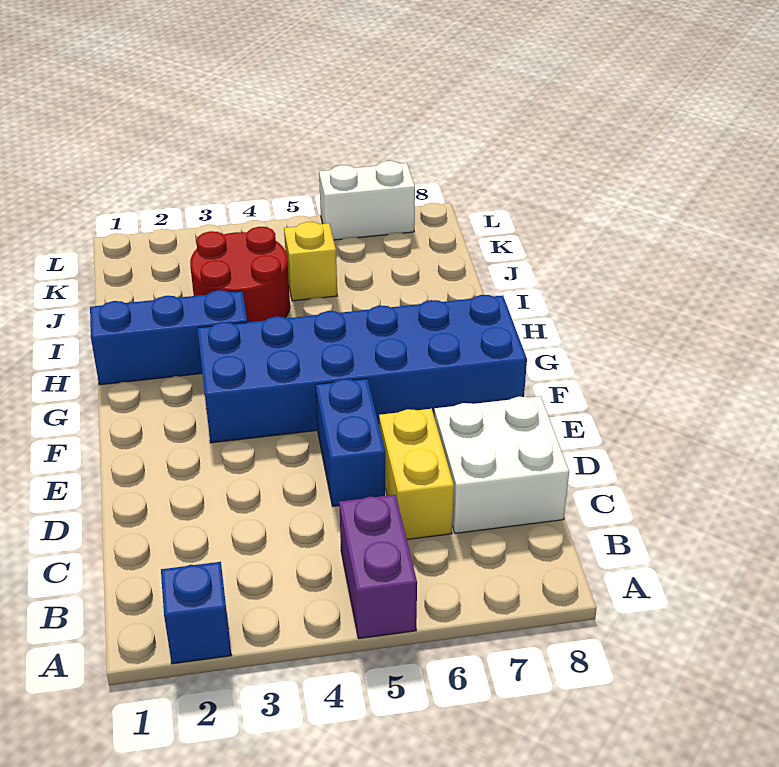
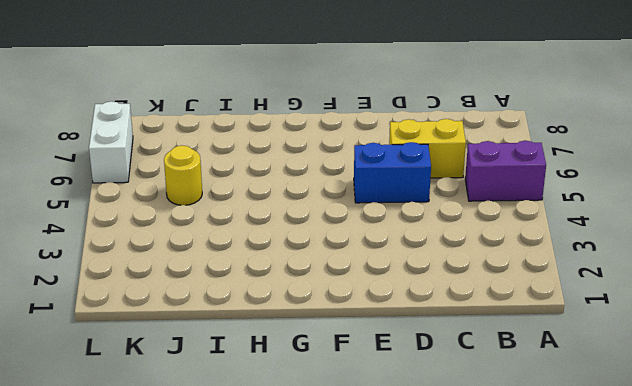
yellow round brick J5 level 1 -> yellow brick J5 level 1
none -> blue brick A2 level 1
none -> white brick C7:D8 level 1

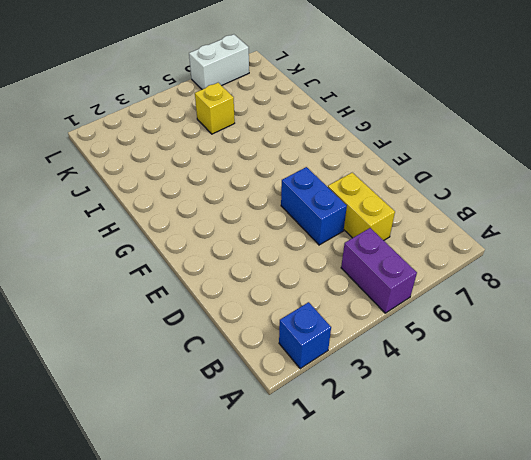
none -> white brick C7:D8 level 1
none -> blue brick F3:G8 level 1

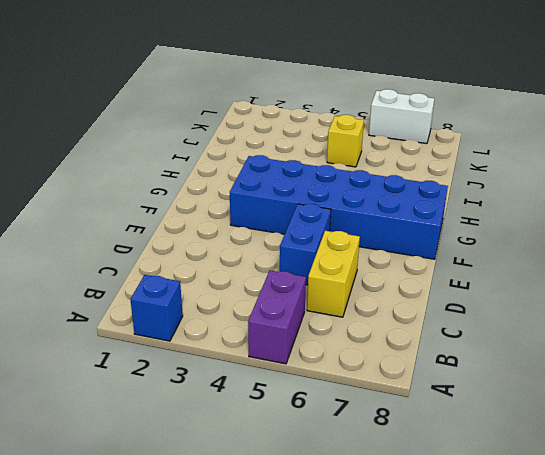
none -> white brick C7:D8 level 1
none -> blue brick H1:H3 level 1

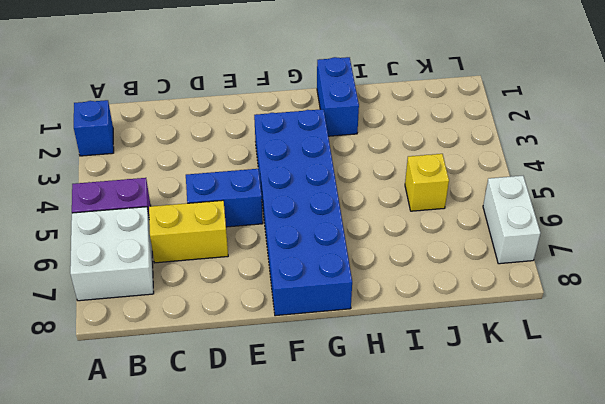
white brick A6:B7 level 1 -> white brick C7:D8 level 1
blue brick H1:H2 level 1 -> blue brick H1:H3 level 1
none -> red round brick I3:J4 level 1

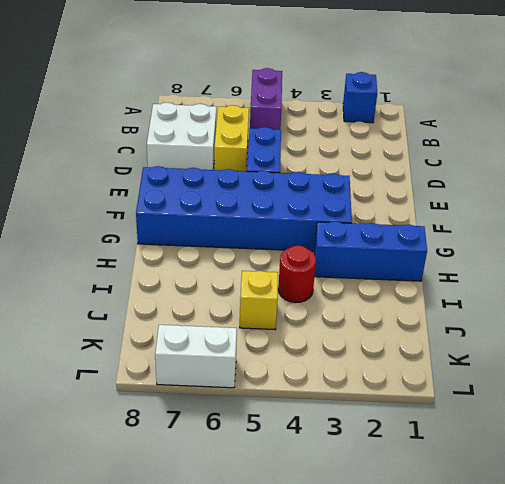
red round brick I4 level 1 -> red round brick I3:J4 level 1

